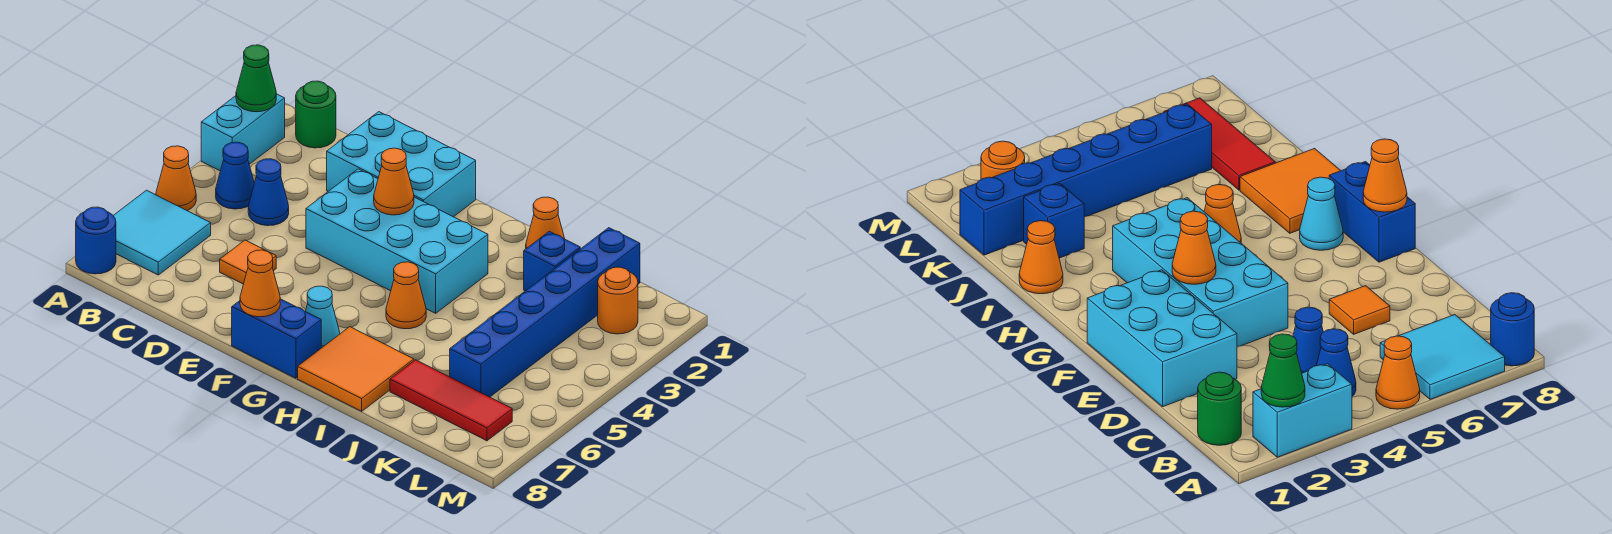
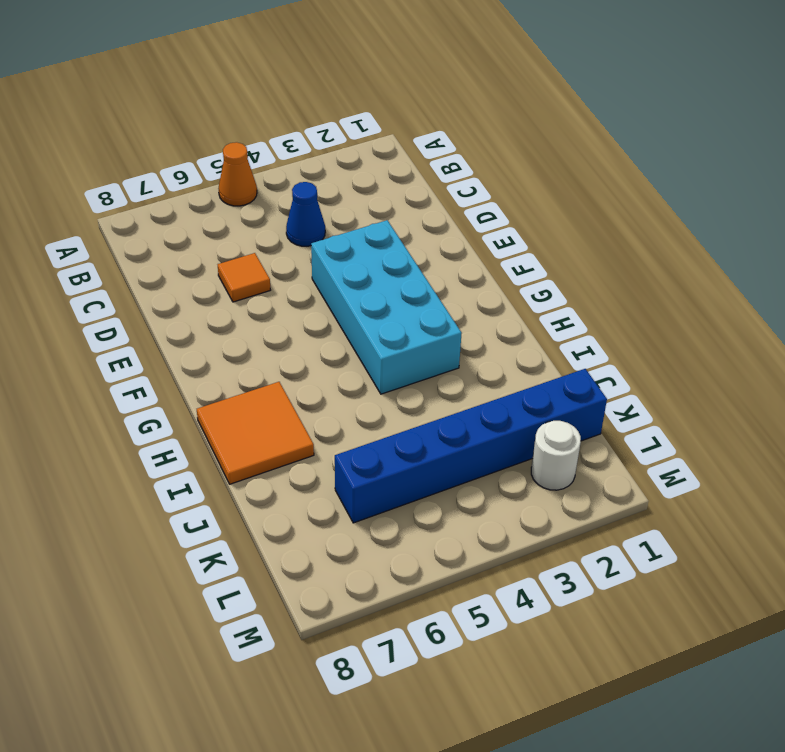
white round brick L2 level 1 -> orange round brick L2 level 1
none -> cyan brick A2:A3 level 1
none -> cyan tile A6:B7 level 1
none -> blue round brick A8 level 1

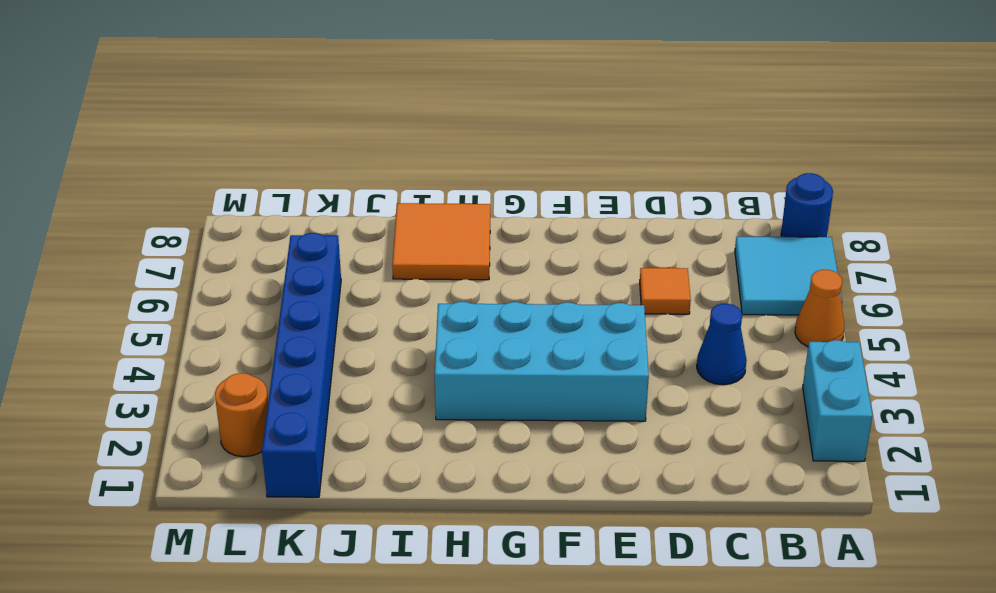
none -> green round brick B1 level 1
none -> blue cone B4 level 1
none -> cyan brick D1:F2 level 1

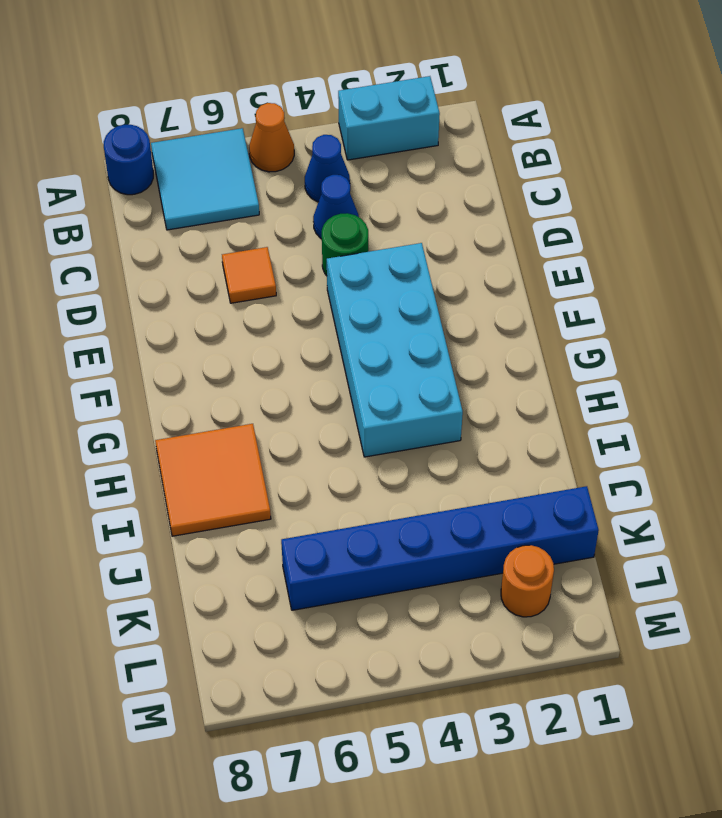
green round brick D4 level 1 -> green round brick B1 level 1
none -> cyan brick D1:F2 level 1
none -> blue brick F8:G8 level 1
none -> cyan cone G7 level 1

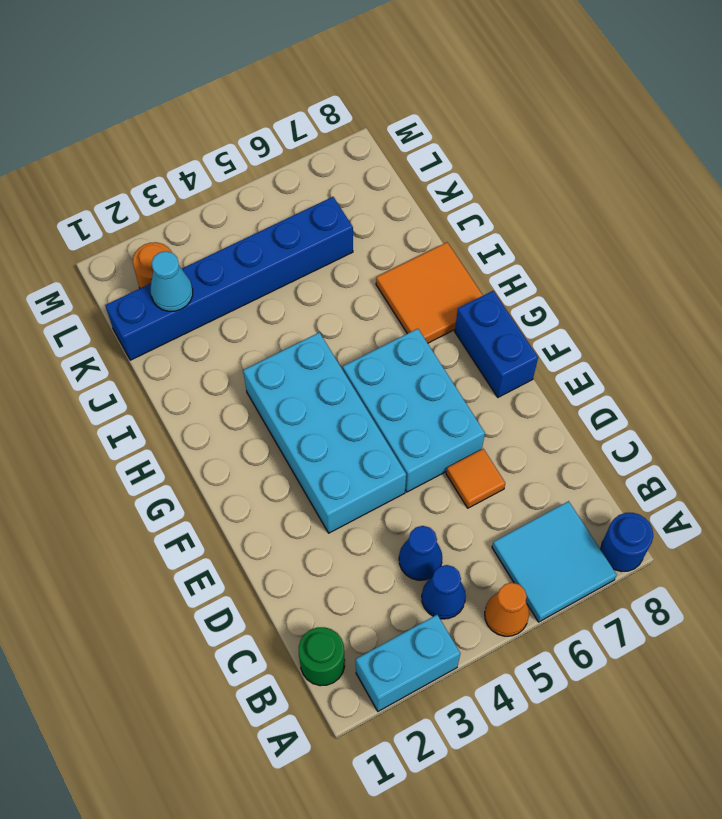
cyan brick E5:G6 level 1 -> cyan brick D1:F2 level 1
cyan cone K2 level 2 -> cyan cone G7 level 1
none -> orange cone H5 level 1
none -> orange cone I1 level 1
none -> blue brick J2 level 1

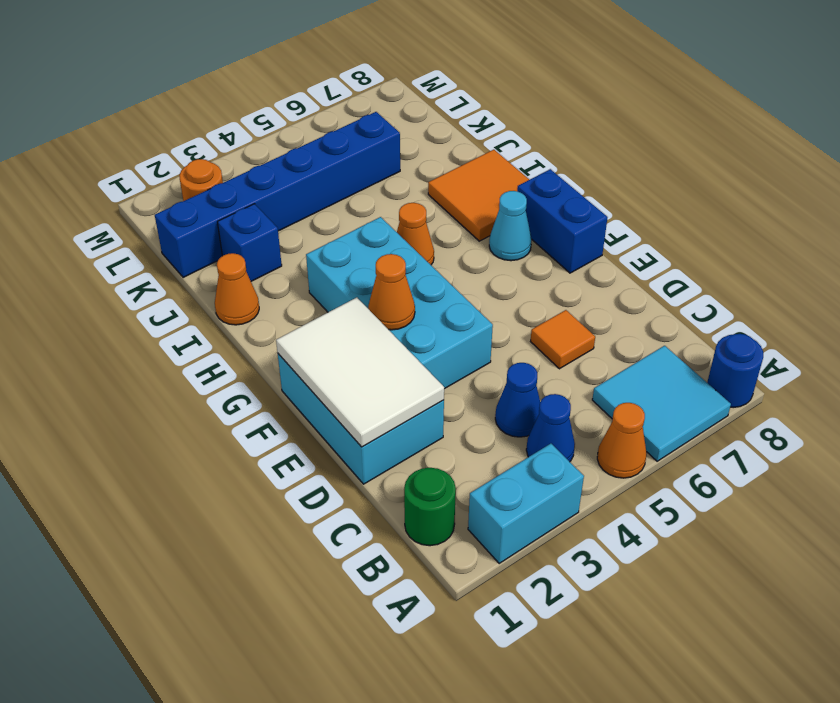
white tile D1:F2 level 2 -> none
none -> red tile J7:L7 level 1
none -> green cone A2 level 2
none -> orange cone F8 level 2

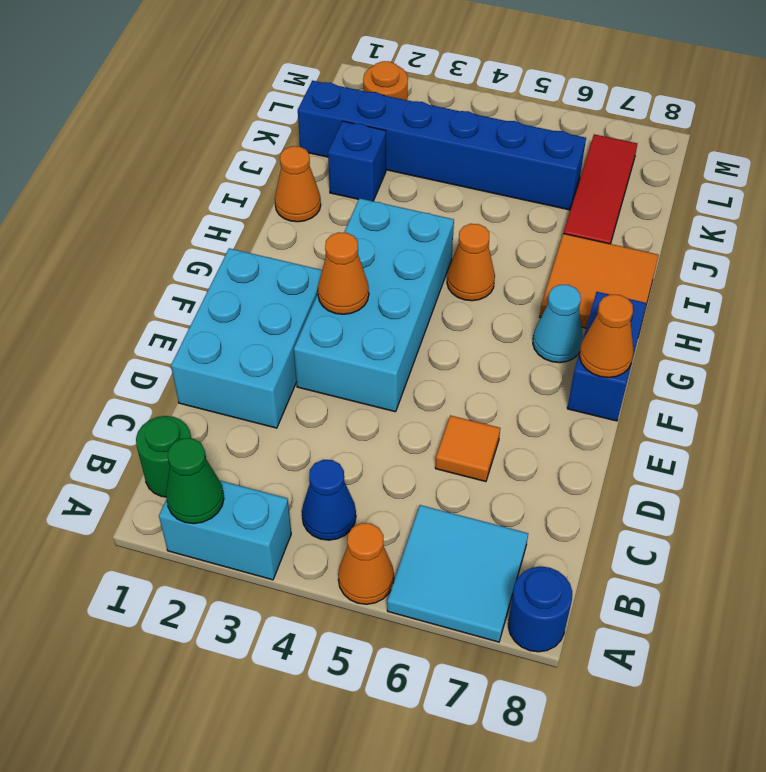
none -> blue cone C4 level 1

